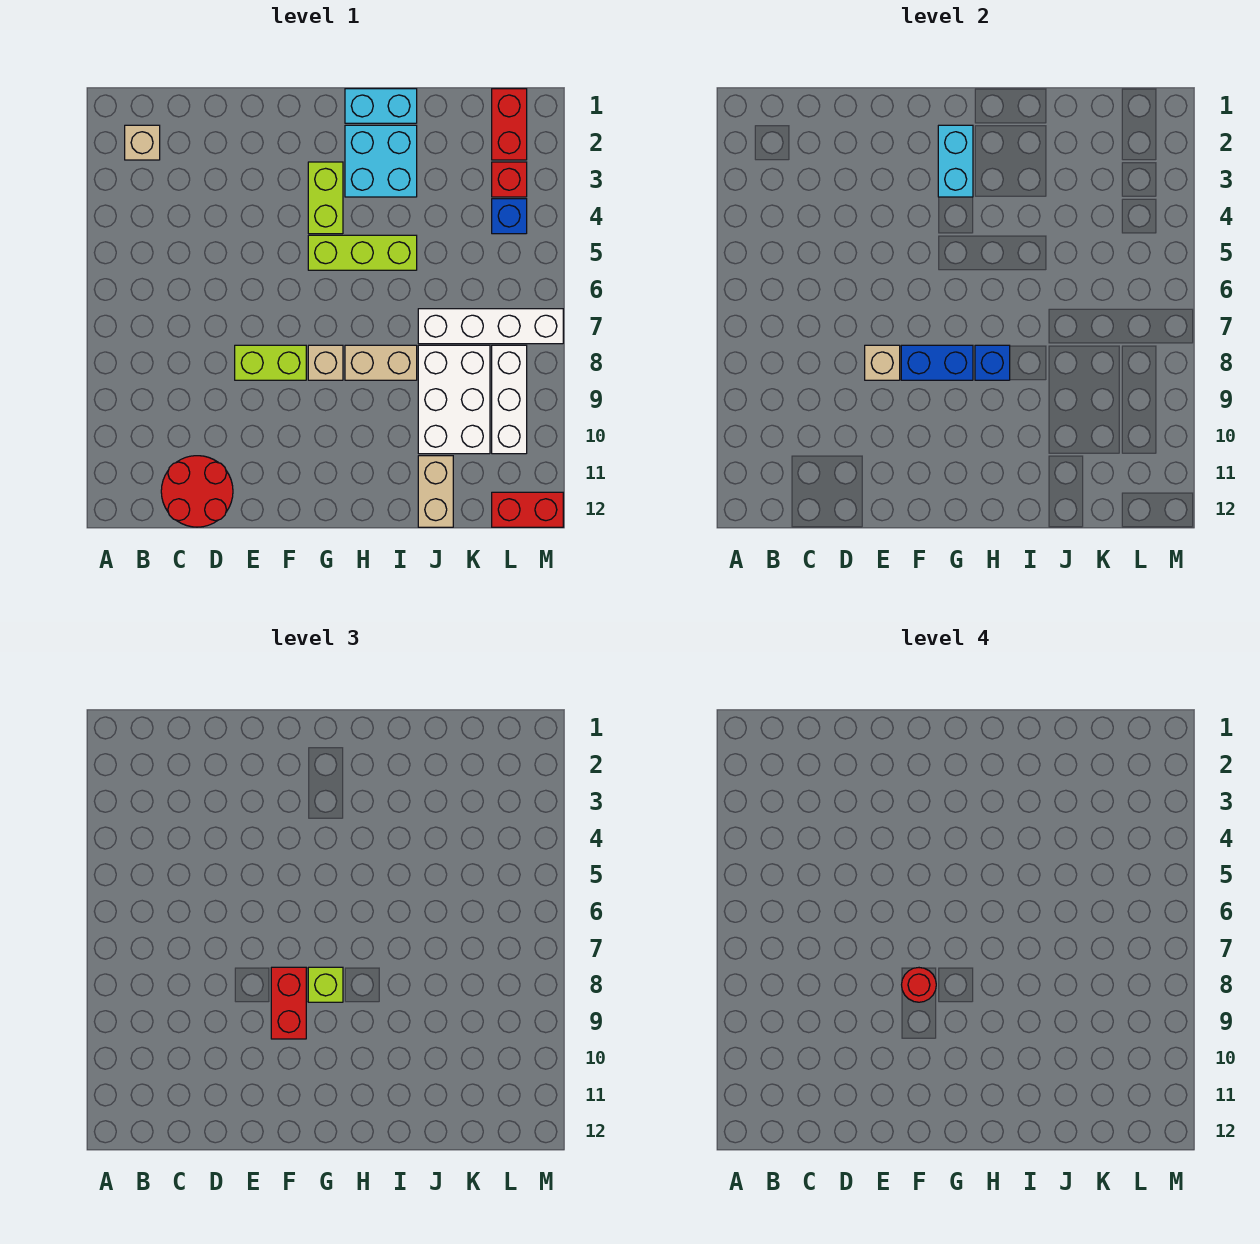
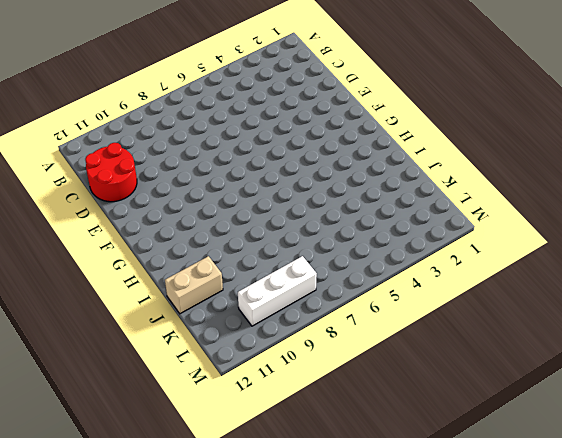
none -> tan brick B2 level 1
none -> lime brick E8:F8 level 1
none -> lime brick G3:G4 level 1

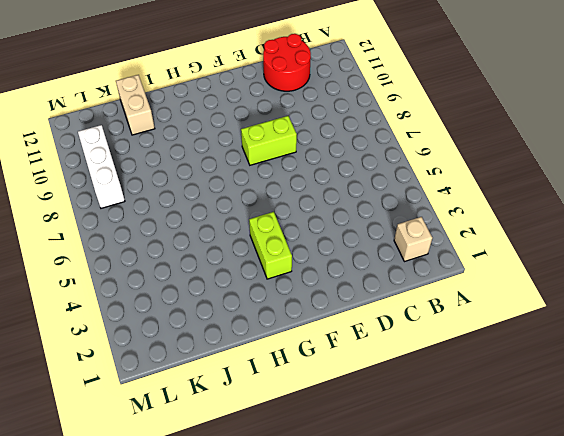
none -> lime brick G5:I5 level 1
none -> tan brick G8 level 1
none -> cyan brick H1:I1 level 1

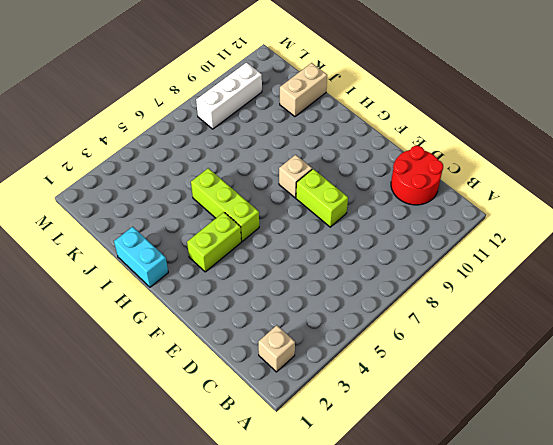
none -> cyan brick H2:I3 level 1
none -> tan brick H8:I8 level 1
none -> white brick J7:M7 level 1

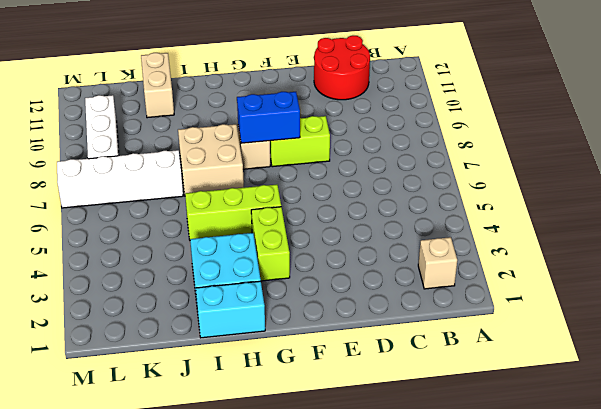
tan brick H7:I8 level 1 -> tan brick H8:I8 level 1
none -> white brick J8:K10 level 1
none -> red brick L1:L2 level 1
none -> red brick L3 level 1

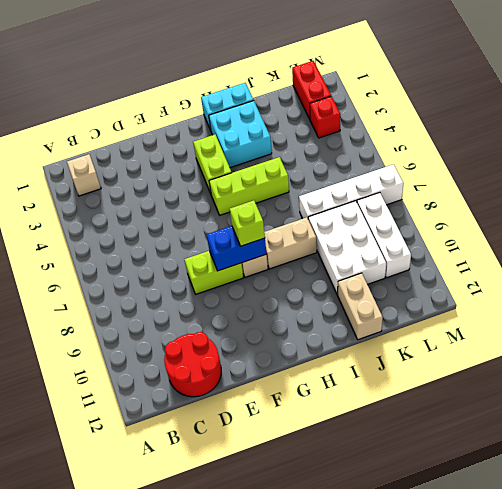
none -> blue brick L4 level 1
none -> red brick L12:M12 level 1
none -> tan brick E8 level 2

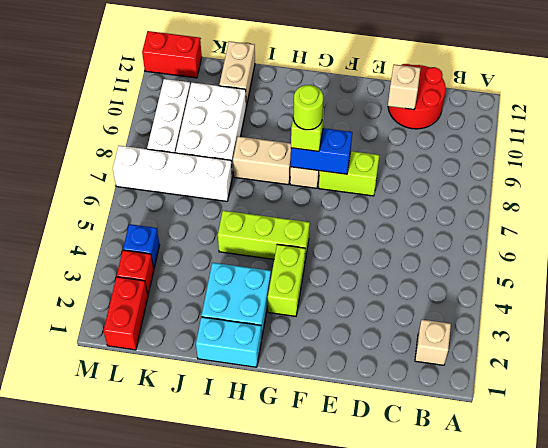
tan brick D11 level 2 -> tan brick E8 level 2
lime round brick G8 level 4 -> none
none -> cyan brick G2:G3 level 2
none -> blue brick H8 level 2
none -> red brick F8:F9 level 3

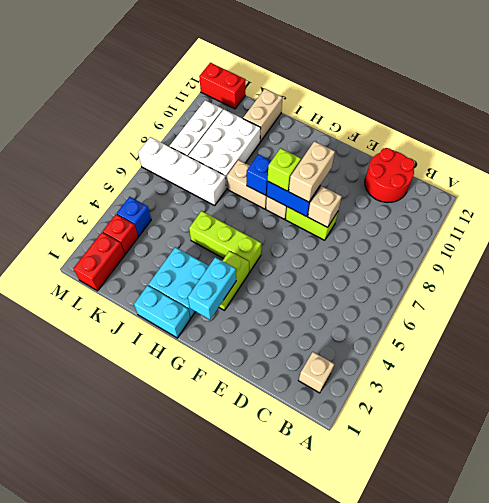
tan brick F8:F9 level 3 -> red brick F8:F9 level 3
none -> red round brick F8 level 4

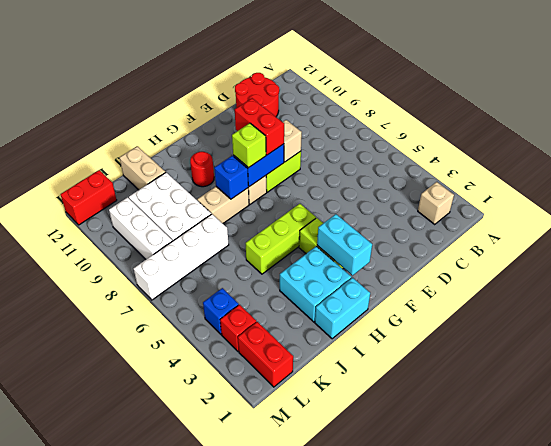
red round brick H10 level 1 -> red round brick F8 level 4

